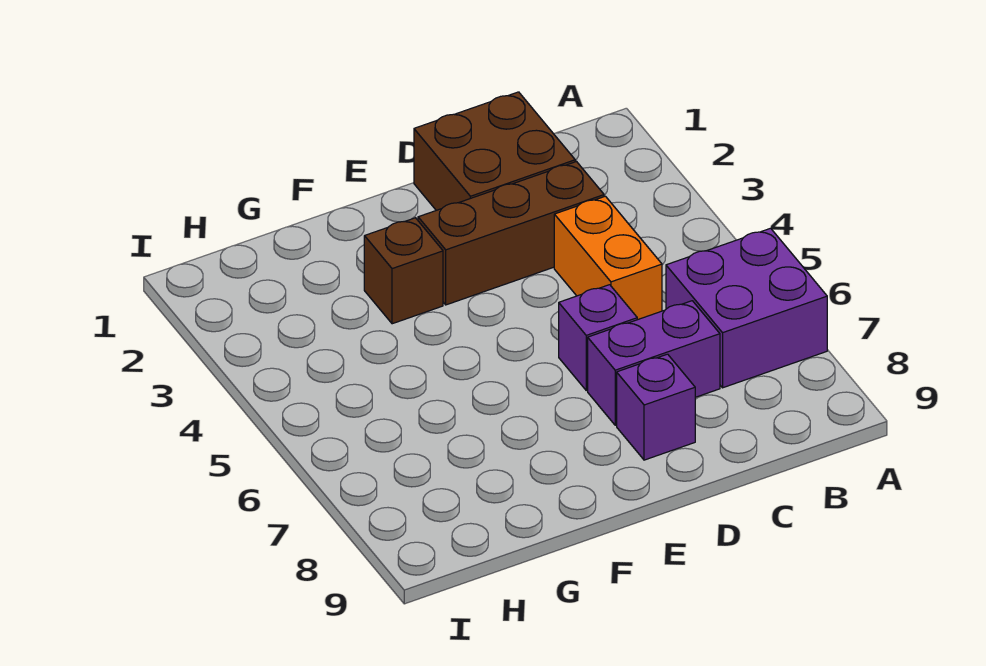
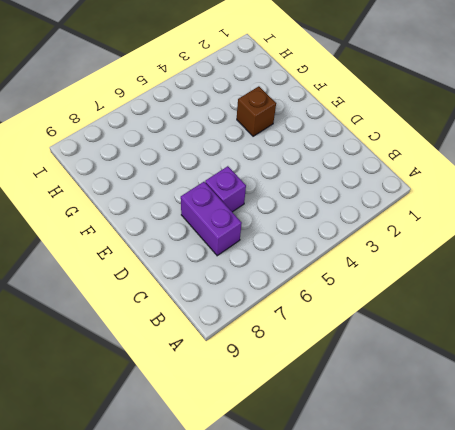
none -> purple brick A6:B7 level 1
none -> brown brick C1:D2 level 1

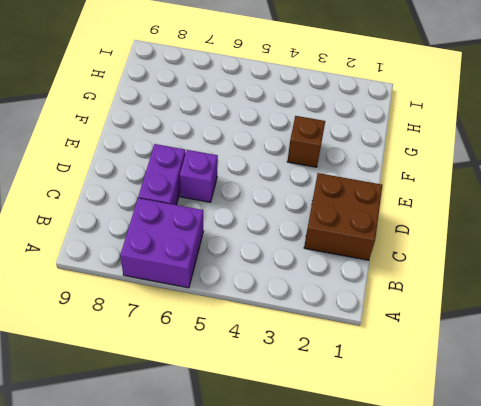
none -> brown brick C3:E3 level 1
none -> orange brick C4:C5 level 1

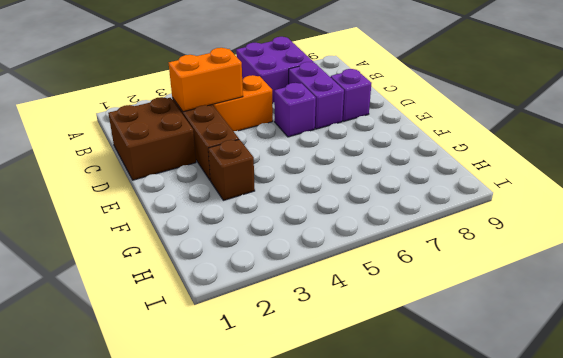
orange brick C3:C4 level 2 -> none

